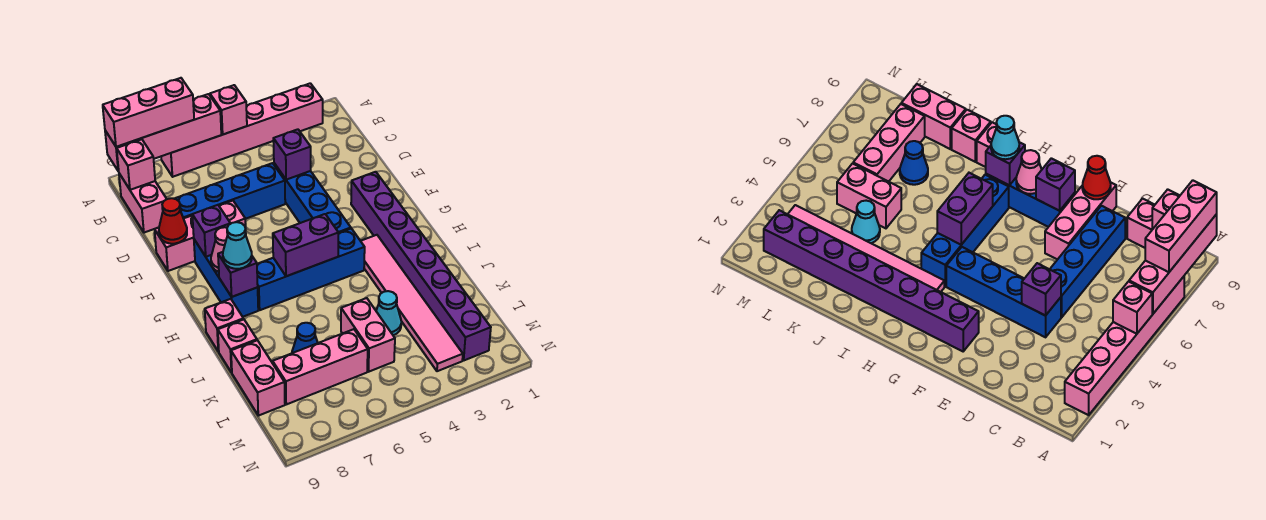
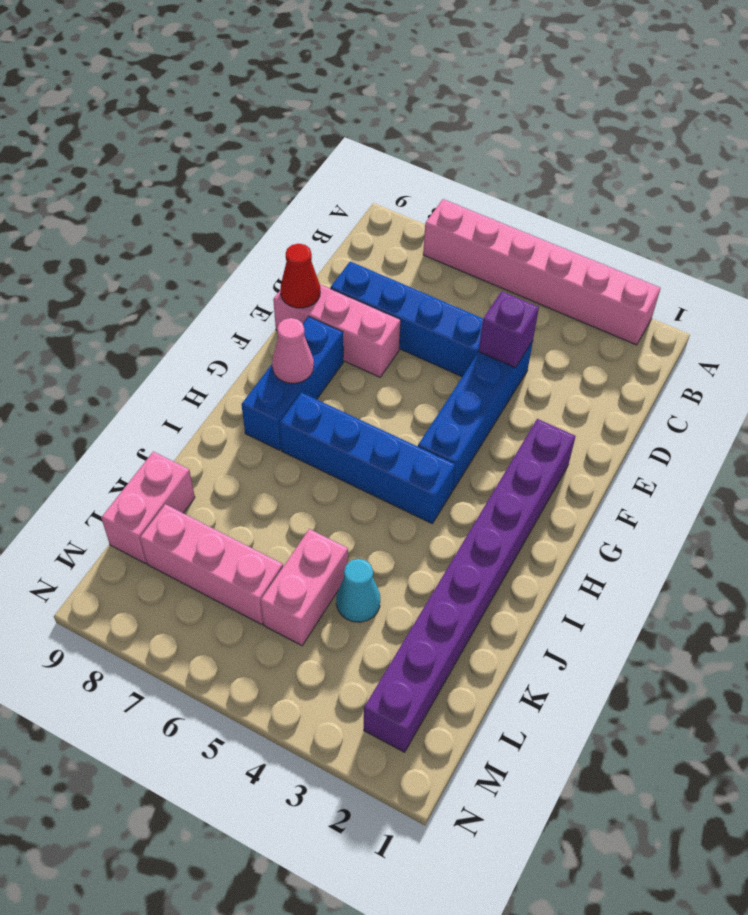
none -> pink brick B9:C9 level 1
none -> pink tile H3:M3 level 1
none -> pink brick I9 level 1

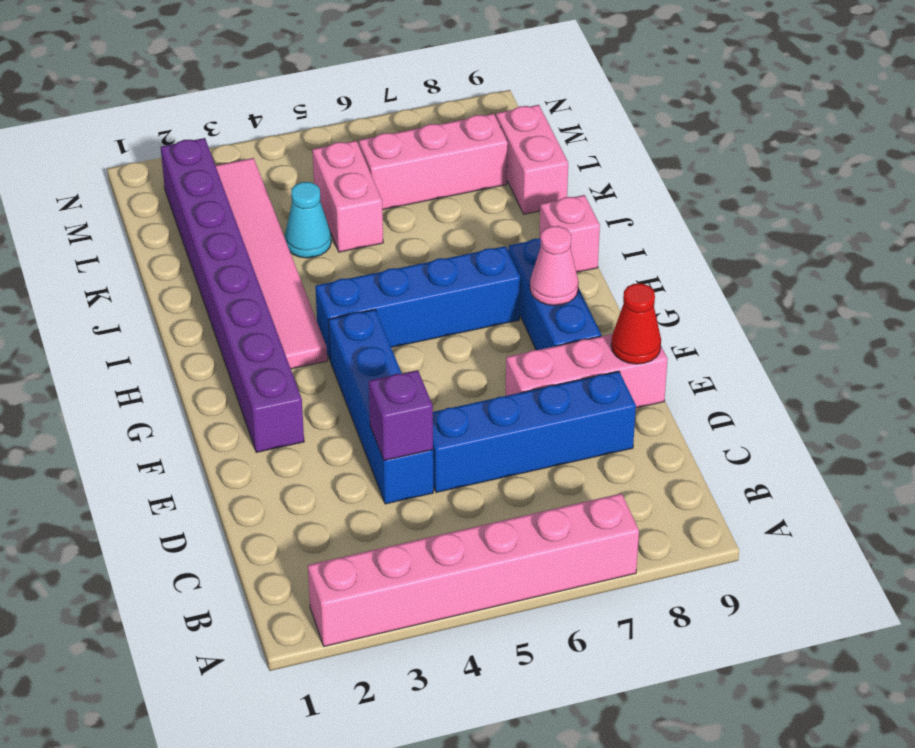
none -> pink brick B9:C9 level 1
none -> pink brick J9 level 1
none -> blue cone K7 level 1

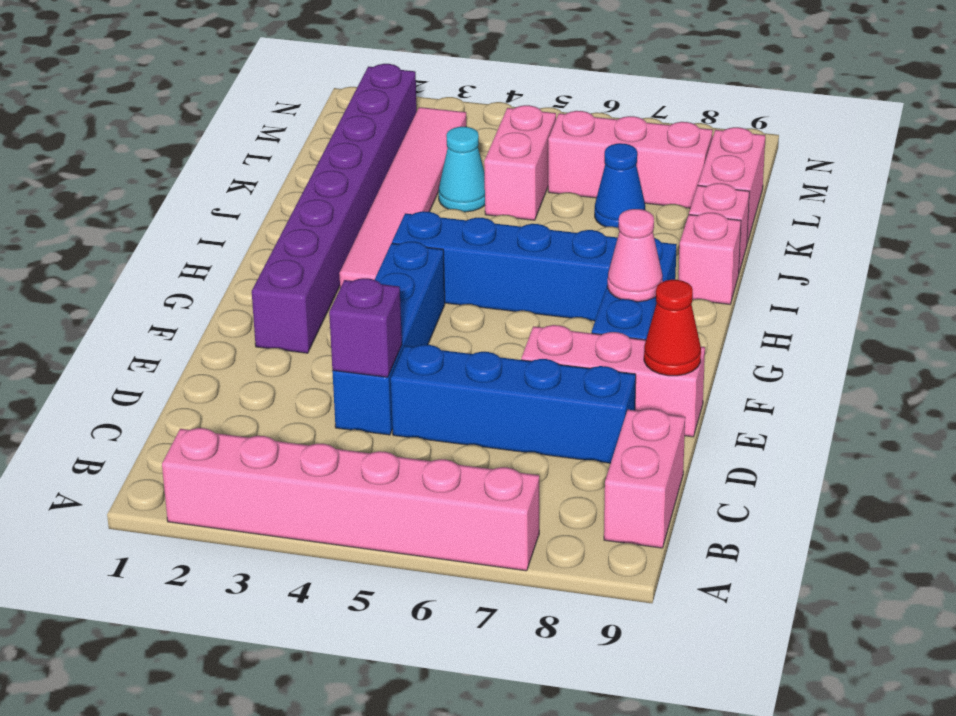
none -> pink brick A5 level 2
none -> pink brick A6:A9 level 2
none -> pink brick B9 level 2

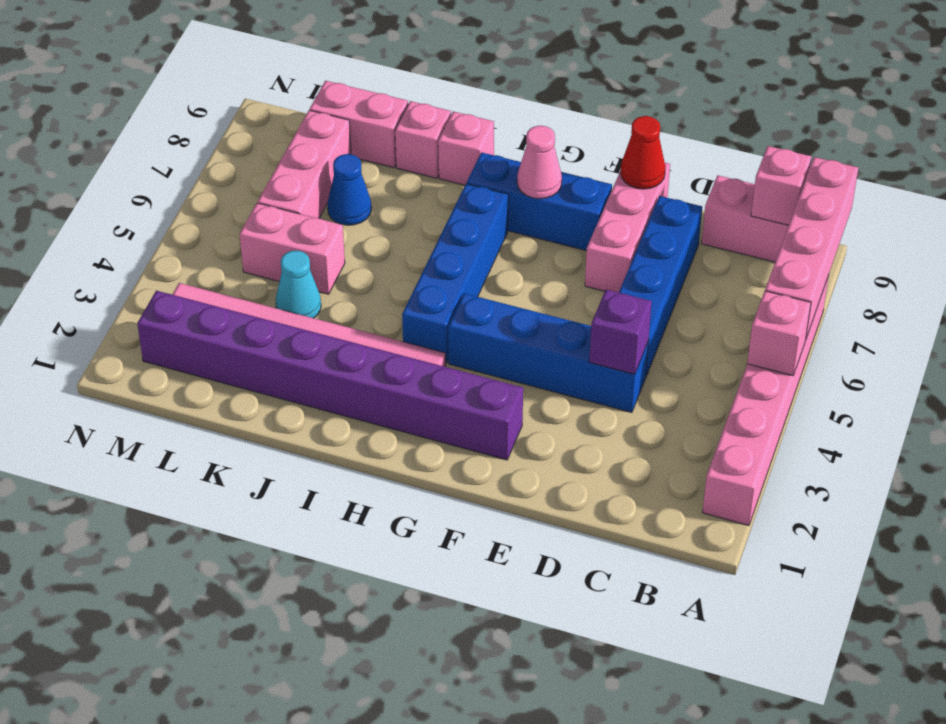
none -> purple brick F8 level 2
none -> purple brick H5:H6 level 2
none -> purple brick H8 level 2

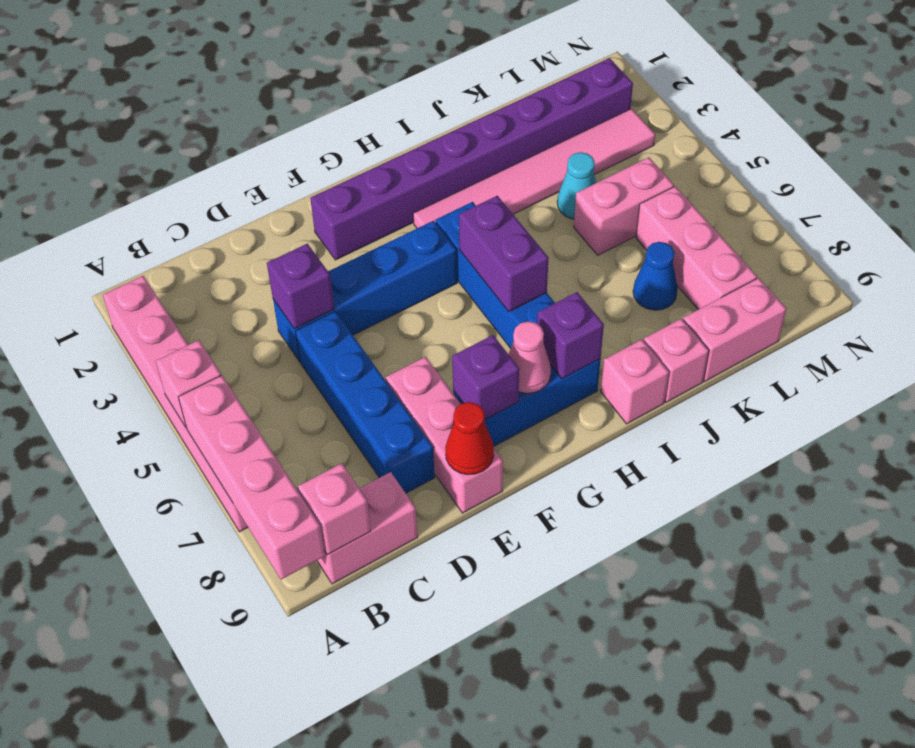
none -> pink brick A7:A9 level 3
none -> cyan cone H8 level 3

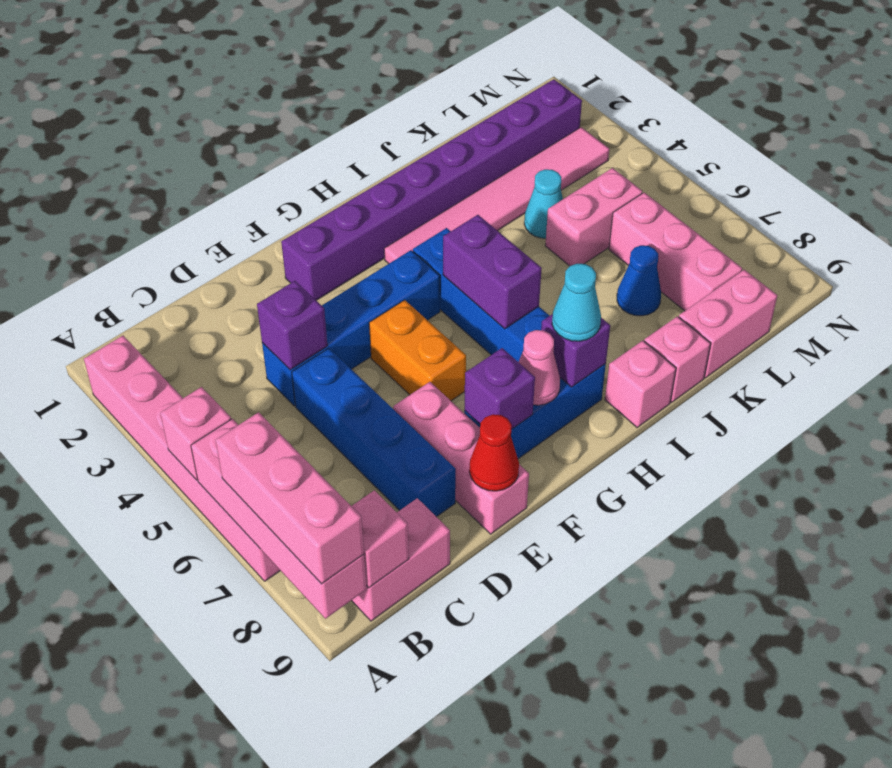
orange brick F5:F6 level 1 -> none

